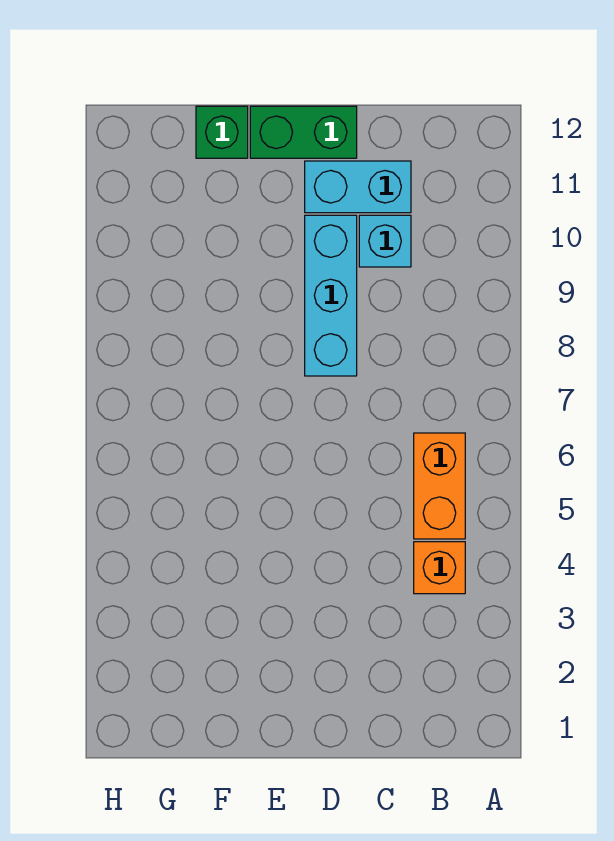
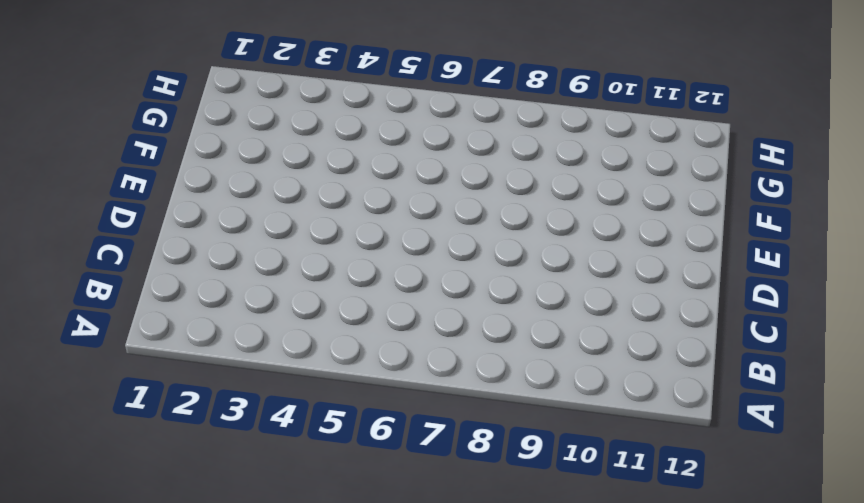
none -> orange brick B4 level 1
none -> orange brick B5:B6 level 1

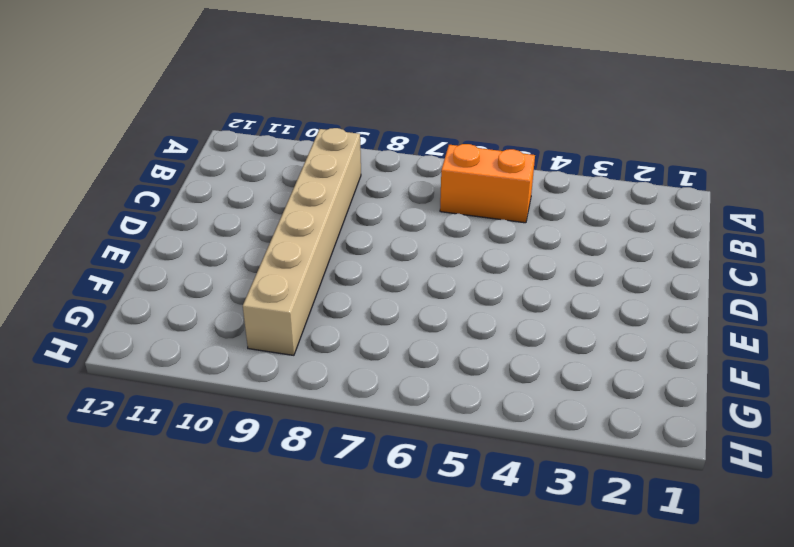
tan brick B9:G9 level 1 -> cyan brick D8:D10 level 1
none -> orange brick B4 level 1
none -> cyan brick C10 level 1

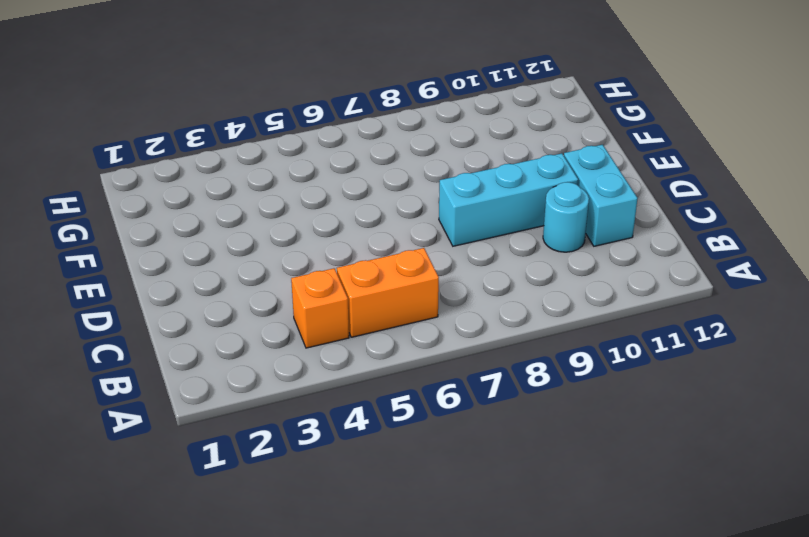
cyan round brick C10 level 1 -> cyan brick C10 level 1
none -> green brick D12:E12 level 1
none -> green brick F12 level 1

